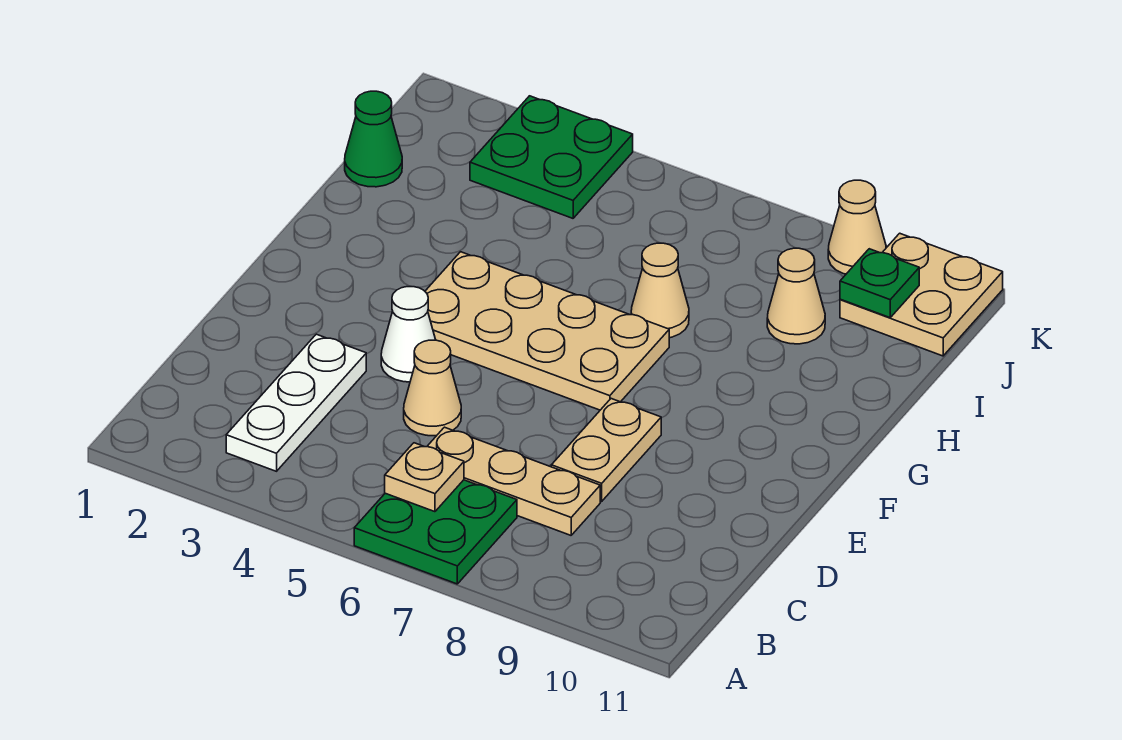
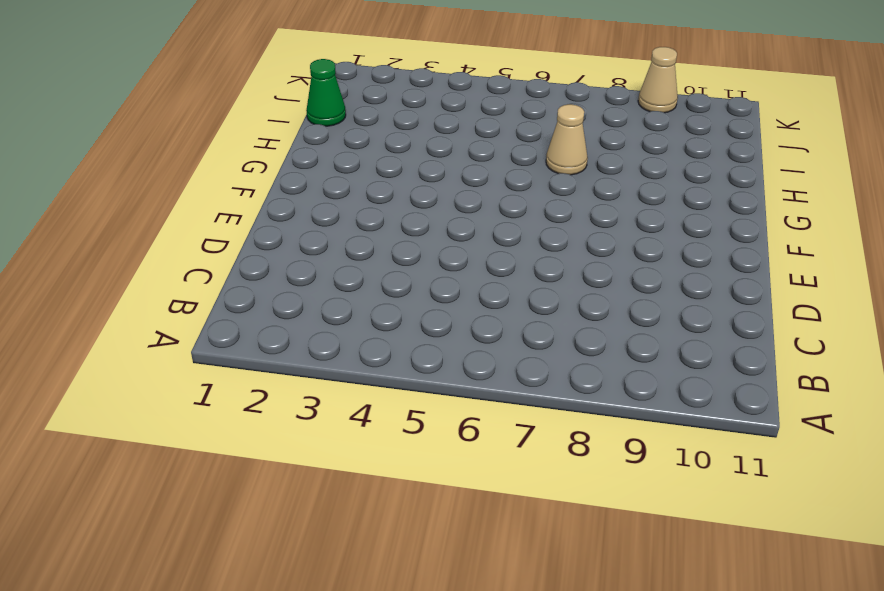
none -> green plate A6:B7 level 1
none -> white plate B3:D3 level 1
none -> tan plate C6:C8 level 1

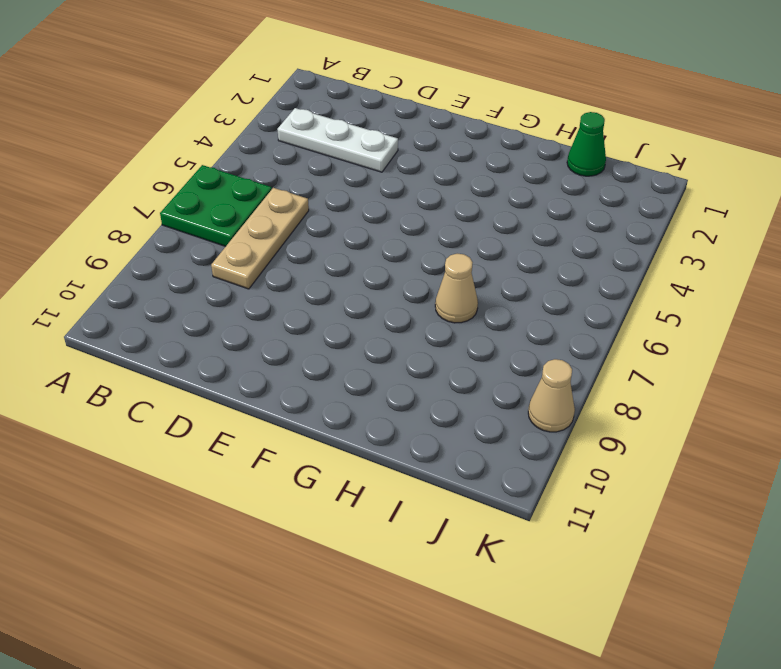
none -> tan cone D5 level 1
none -> tan plate D8:E8 level 1
none -> white cone E4 level 1

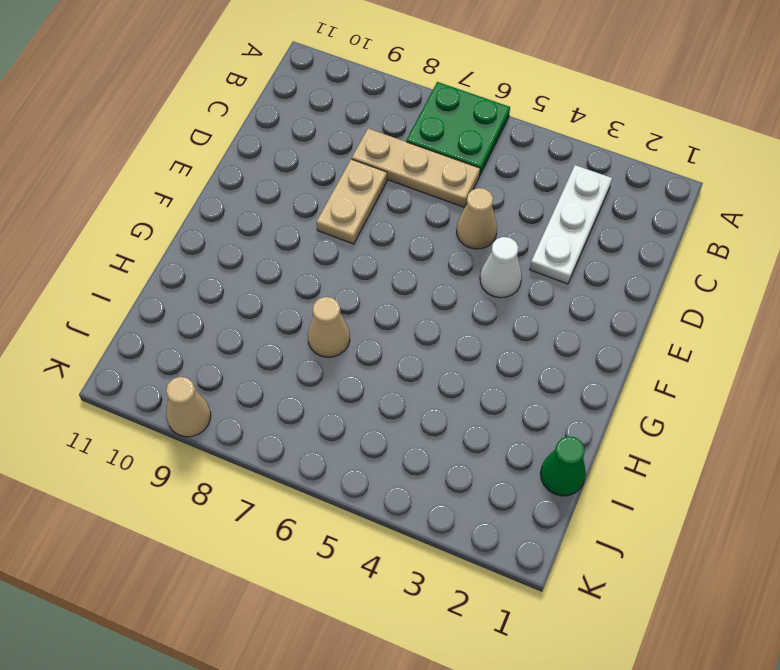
none -> tan plate F4:G7 level 1
none -> tan cone I9 level 1
none -> green plate J3:K4 level 1

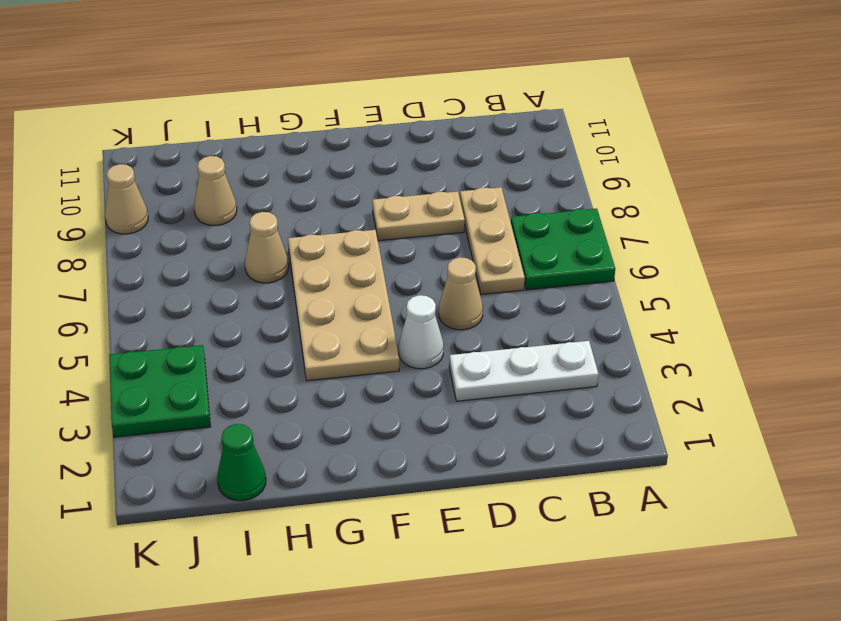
none -> tan plate J10:K11 level 1
none -> tan plate B6 level 2
none -> green plate J10 level 2

